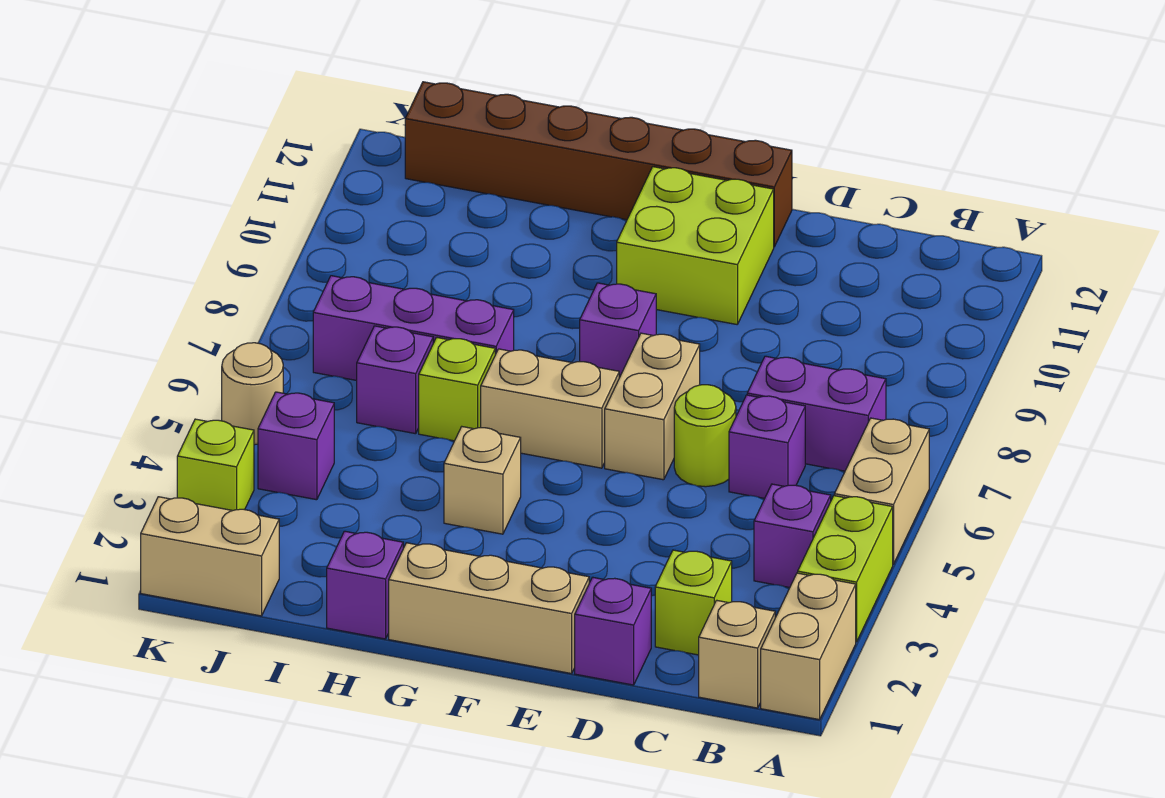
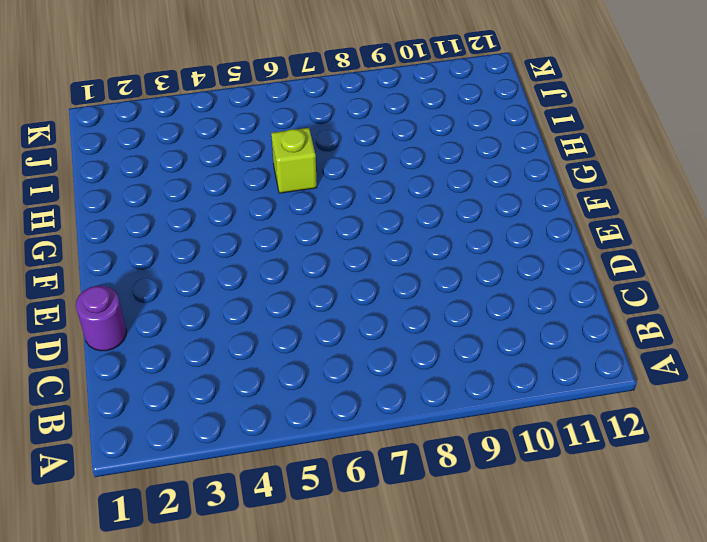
purple round brick D1 level 1 -> purple brick D1 level 1
none -> tan brick A1:A2 level 1
none -> lime brick A3:A4 level 1
none -> tan brick A5:A6 level 1

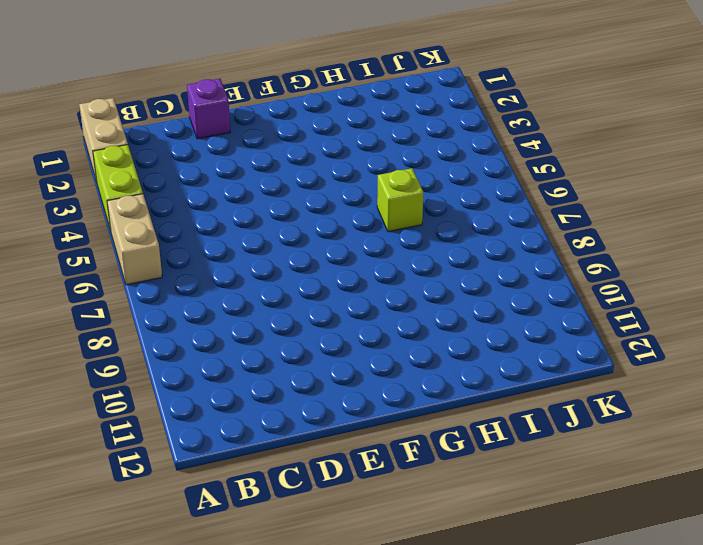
none -> tan brick B1 level 1
none -> purple brick B4 level 1
none -> purple brick B7:C7 level 1

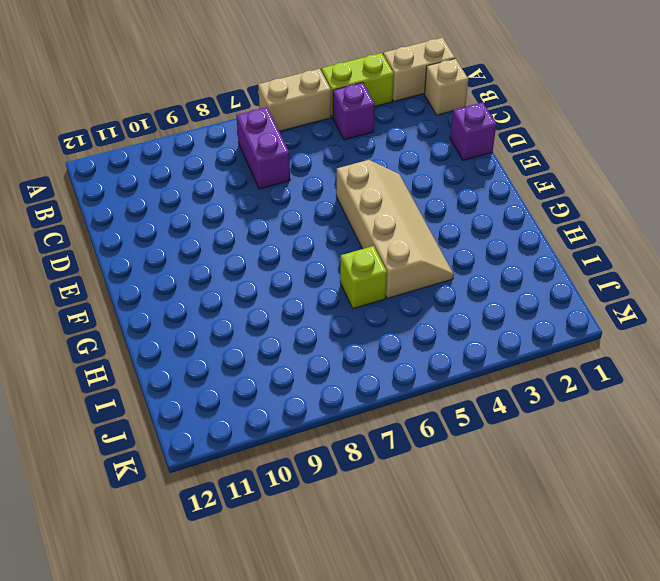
tan slope E4:H5 level 1 top 5 -> tan brick G4 level 1
none -> lime brick C2 level 1
none -> purple brick C6 level 1
none -> lime round brick D6 level 1

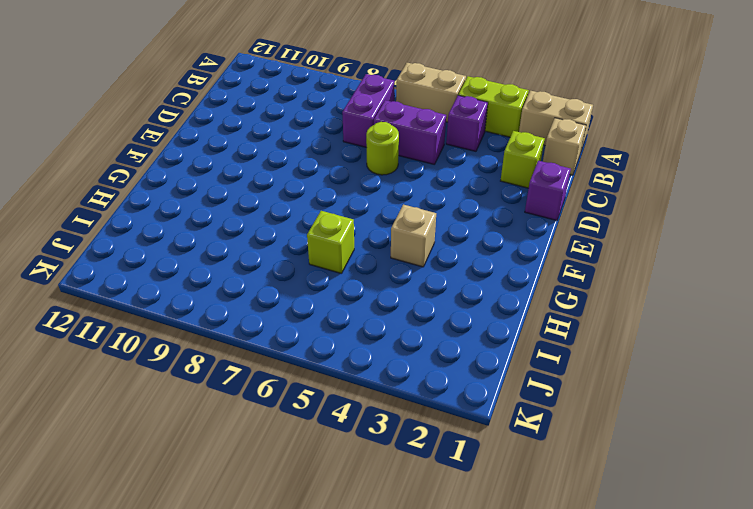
purple brick C5:C6 level 1 -> purple brick C6 level 1
none -> tan brick E1:G1 level 1
none -> tan brick E6:E7 level 1
none -> lime brick E10:F11 level 1

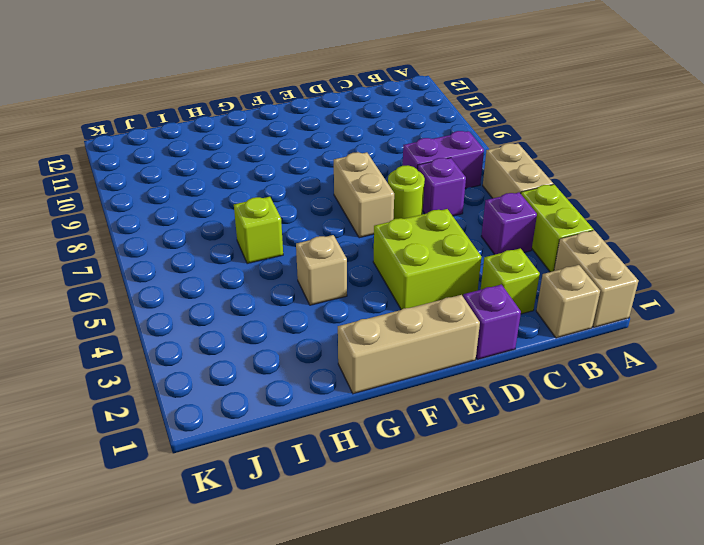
lime brick D3:E4 level 1 -> lime brick E10:F11 level 1
none -> brown brick E12:J12 level 1
none -> tan brick F6:G6 level 1
none -> purple brick F8 level 1

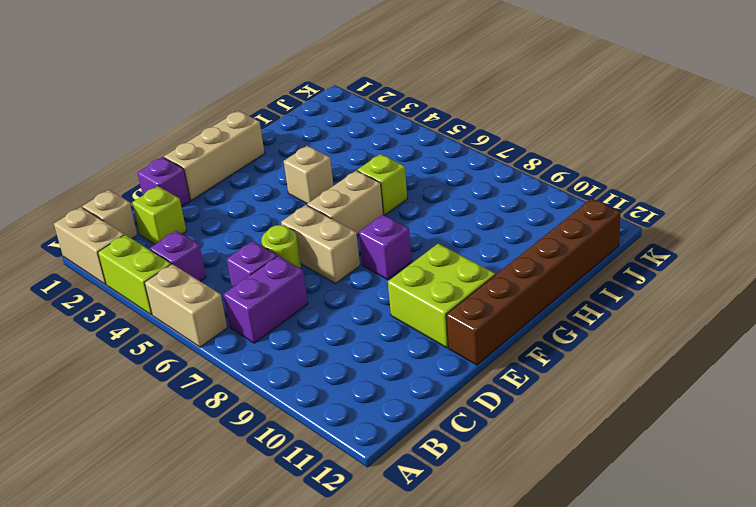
none -> purple brick H1 level 1
none -> purple brick H7:J7 level 1
none -> purple brick I6 level 1

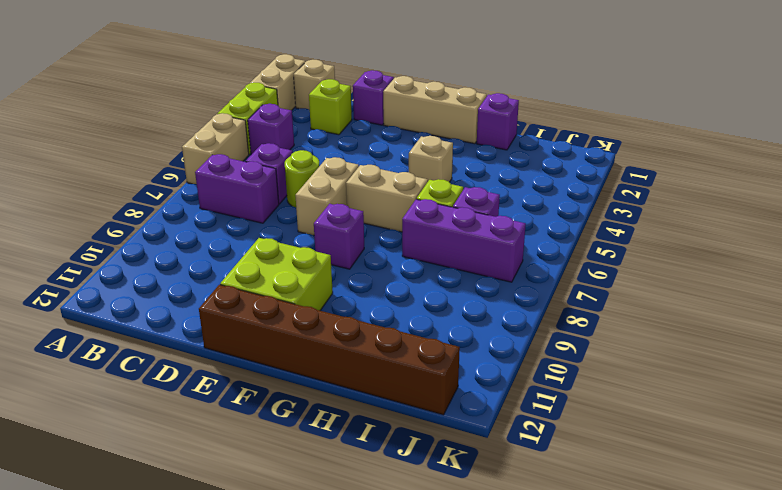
none -> tan brick J1:K1 level 1
none -> purple brick J4 level 1
none -> lime brick K3 level 1

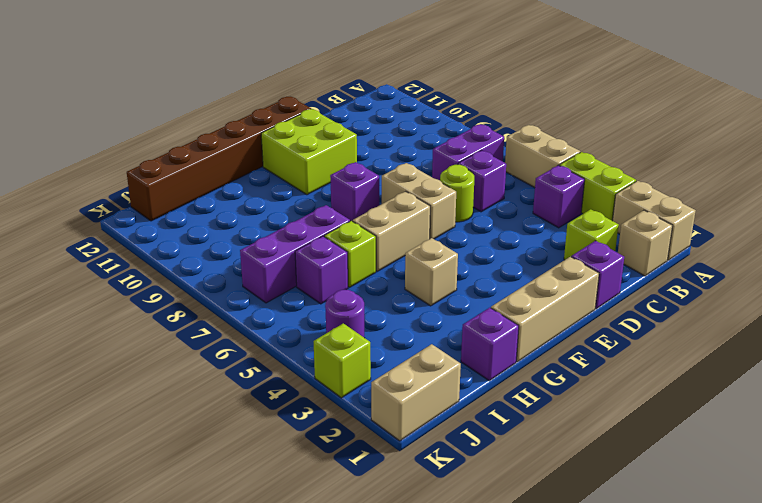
purple round brick J4 level 1 -> purple brick J4 level 1
none -> tan round brick K5 level 1

